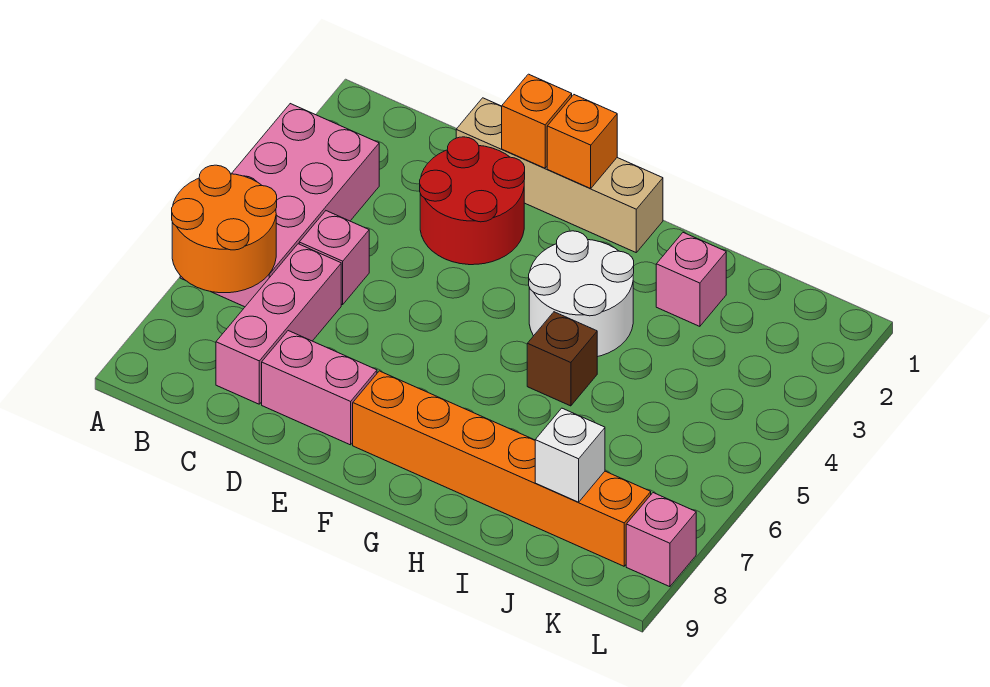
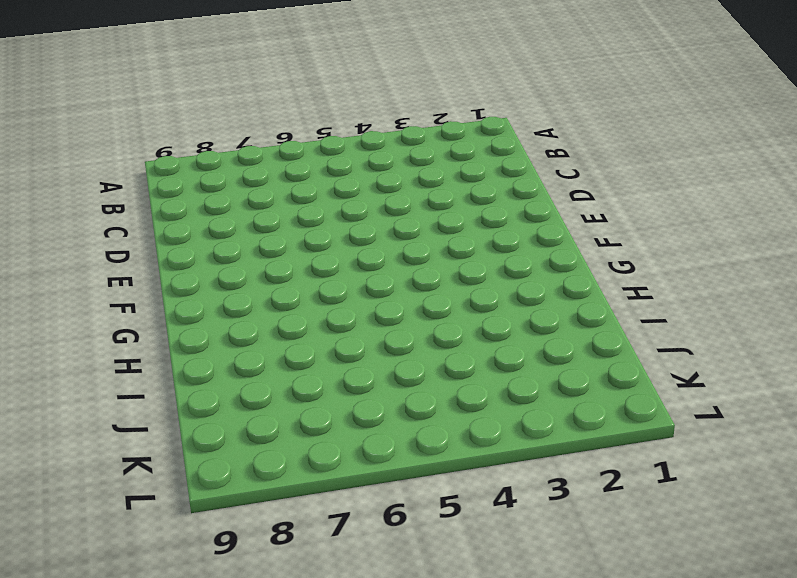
none -> pink brick A3:B6 level 1
none -> pink brick C5 level 1
none -> pink brick C6:C8 level 1

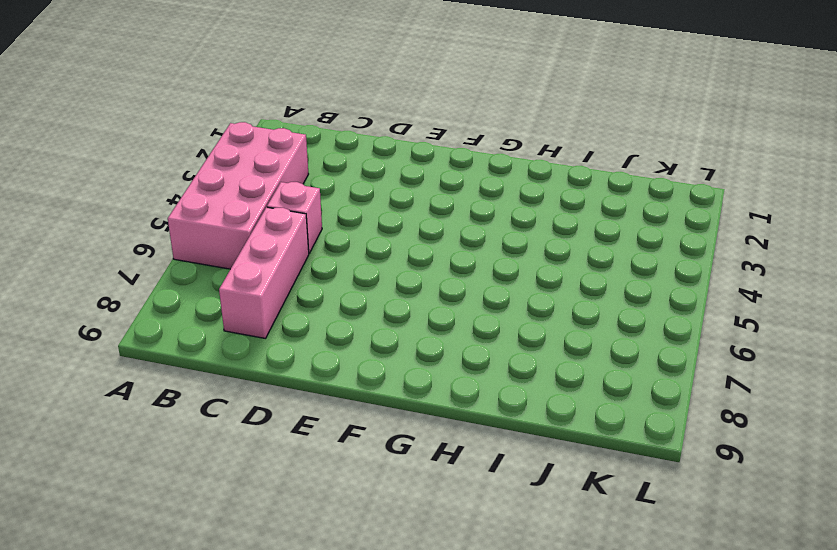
none -> tan brick D1:G1 level 1
none -> red round brick D2:E3 level 1
none -> pink brick D8:E8 level 1

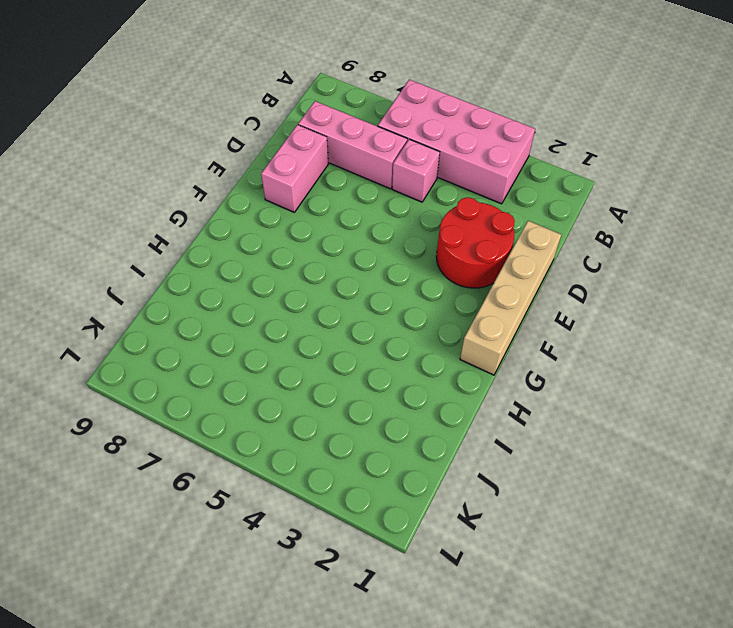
none -> orange brick F8:K8 level 1
none -> white round brick G3:H4 level 1
none -> brown brick H5 level 1

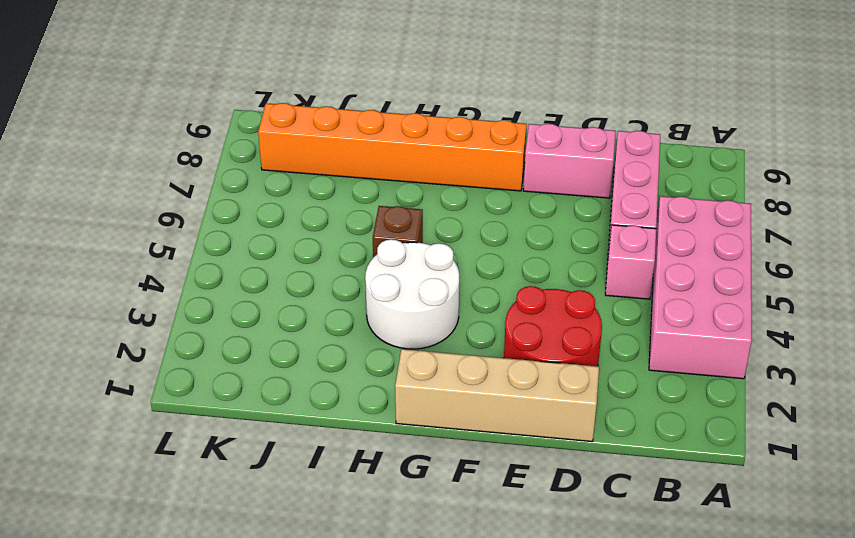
none -> pink brick I2 level 1
none -> pink brick L8 level 1
none -> orange round brick A6:B7 level 2

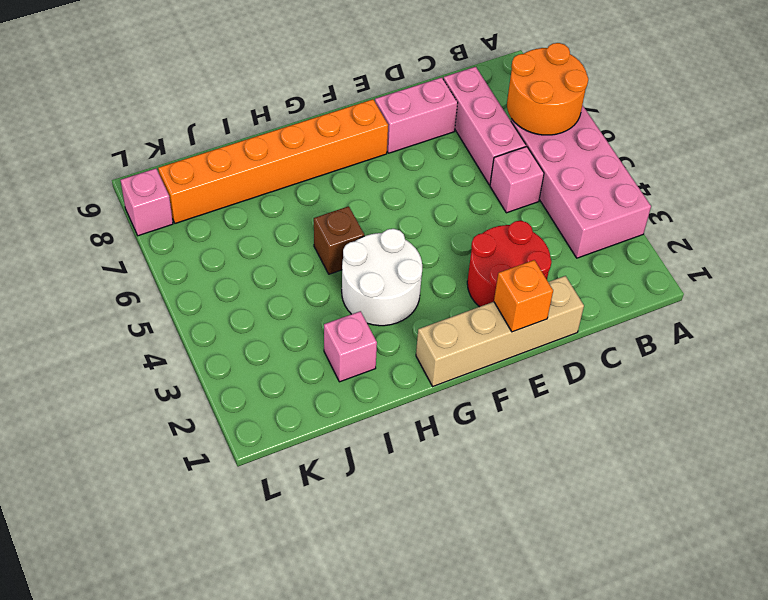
none -> orange brick F1 level 2
none -> white brick J8 level 2

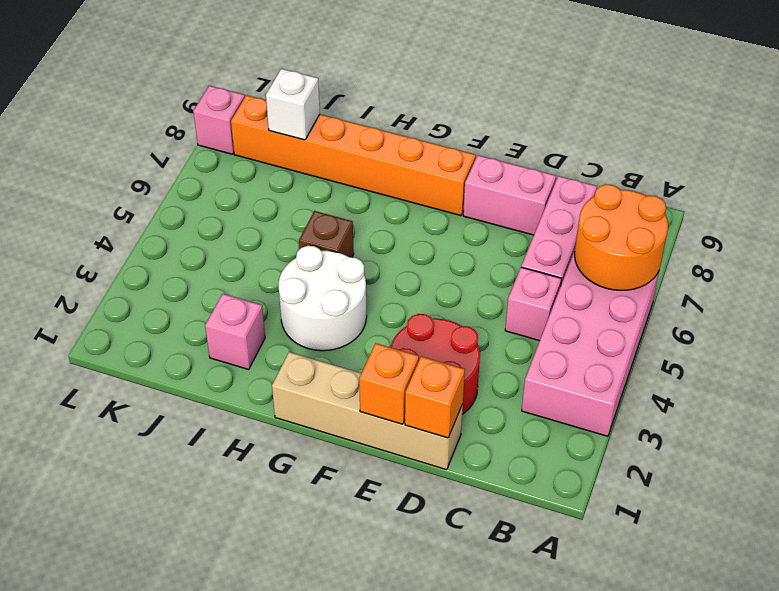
orange brick D1 level 2 -> orange brick F1 level 2

